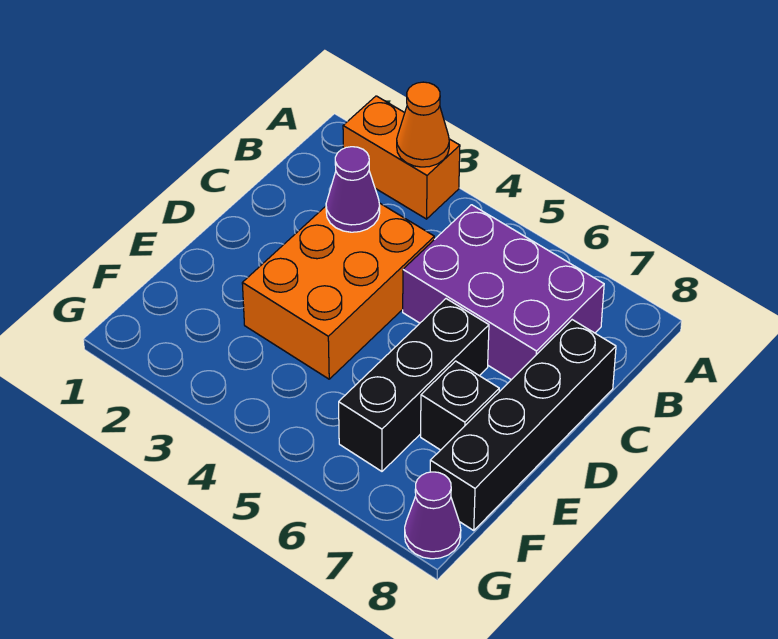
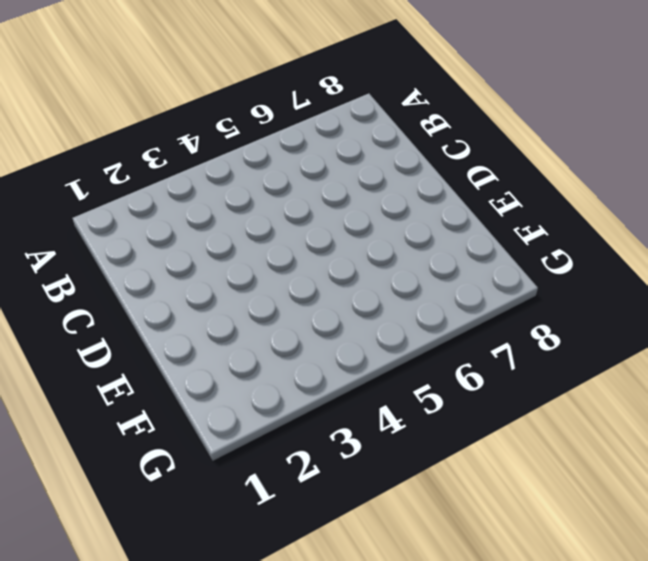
none -> orange brick A2:A3 level 1
none -> purple brick B5:C7 level 1

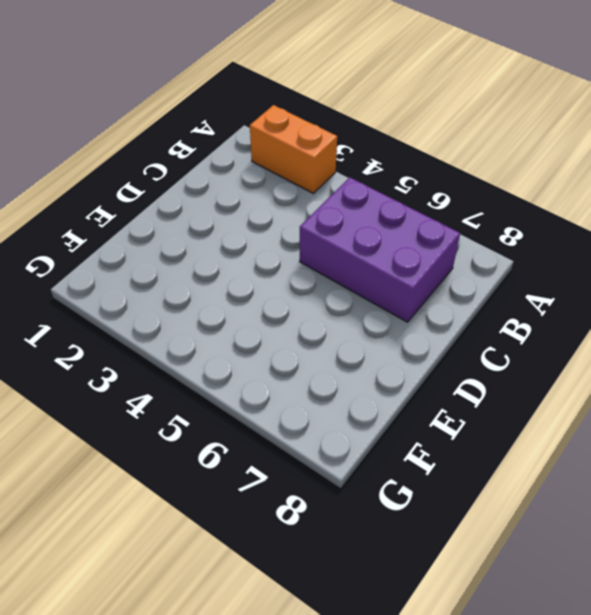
none -> orange brick C3:E4 level 1
none -> black brick C8:F8 level 1

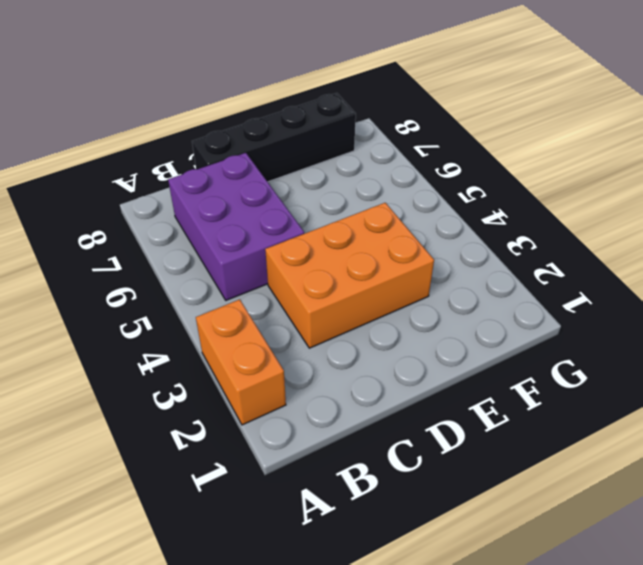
none -> black brick D6:F6 level 1
none -> black brick E7 level 1

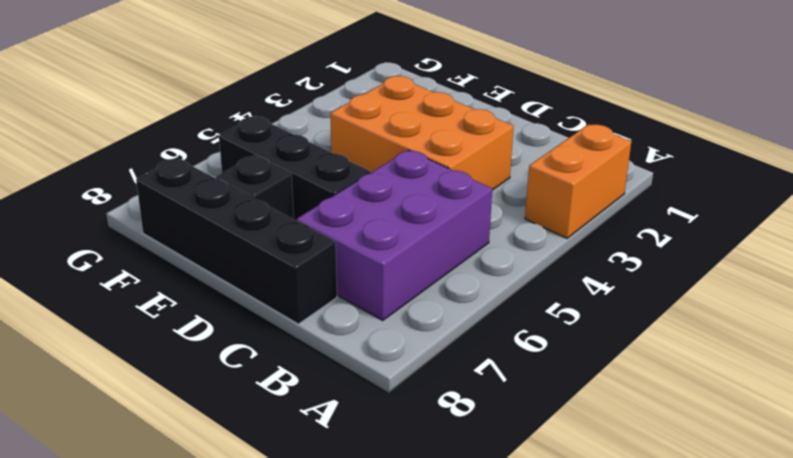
none -> purple cone G8 level 1
none -> orange cone A3 level 2

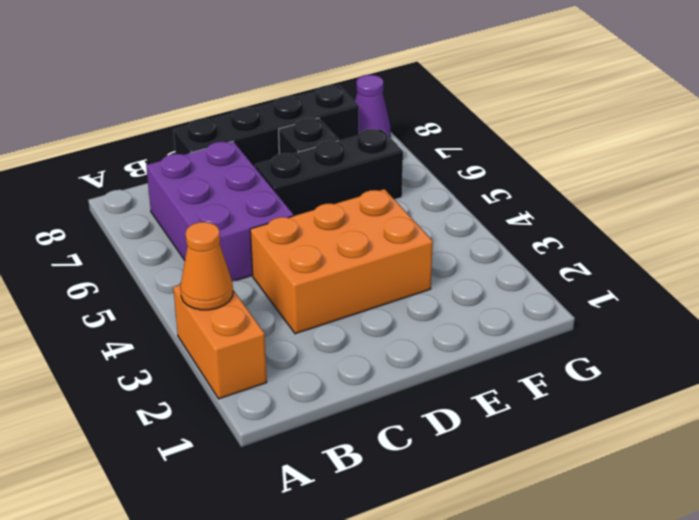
none -> purple cone C3 level 2

